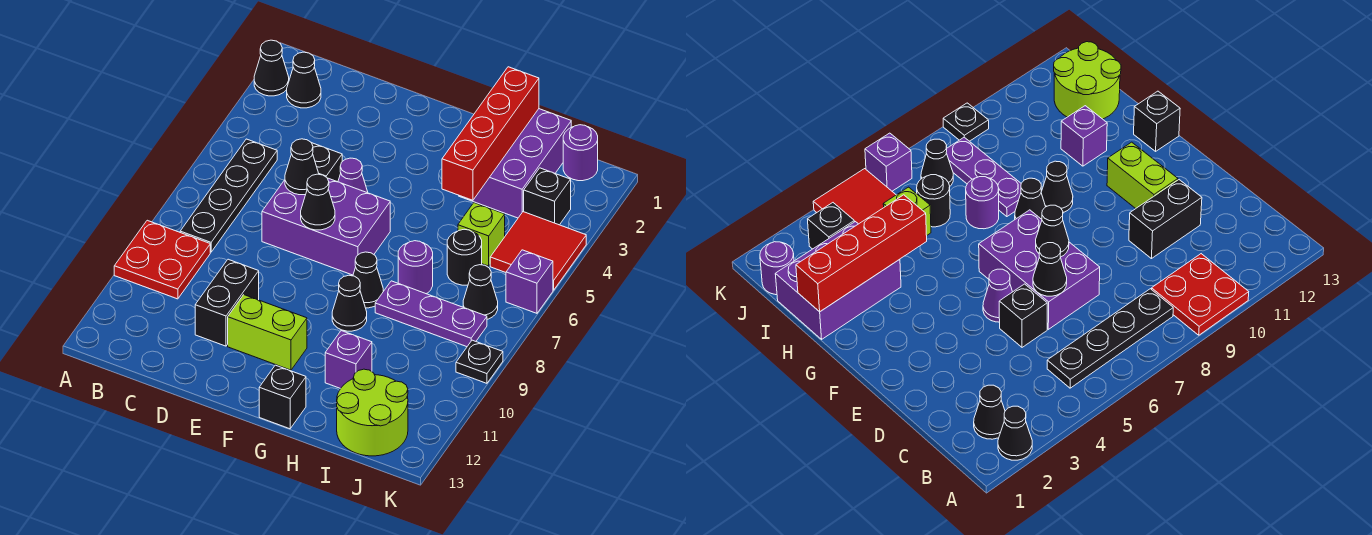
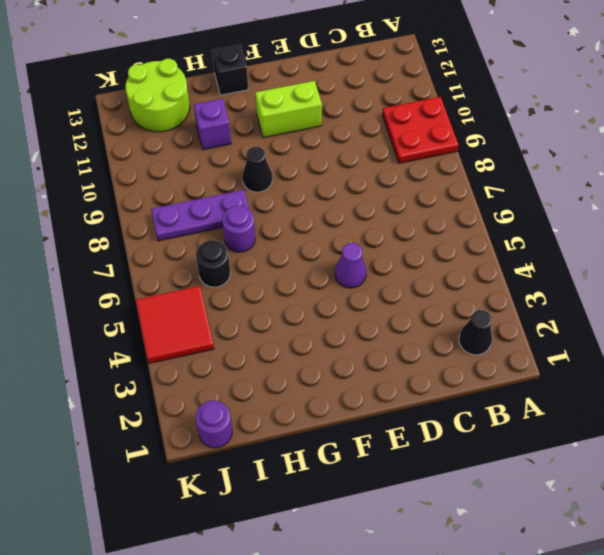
none -> black cone A2 level 1
none -> black plate B5:B8 level 1
none -> black brick D5 level 1

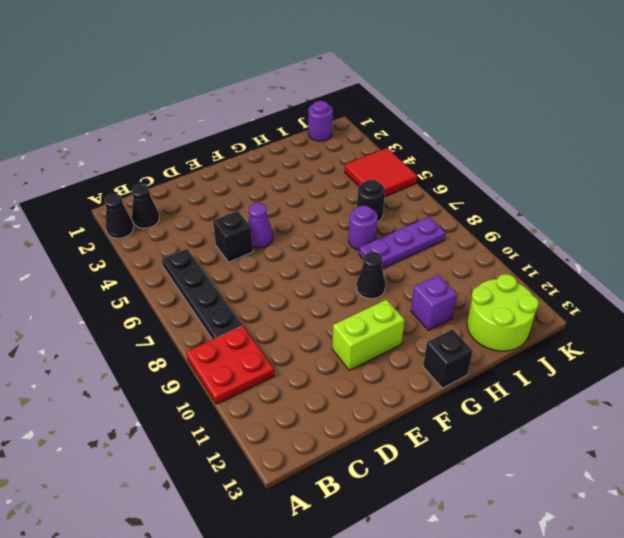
none -> purple brick D6:F7 level 1
none -> black brick D10:D11 level 1
none -> black cone G8 level 1

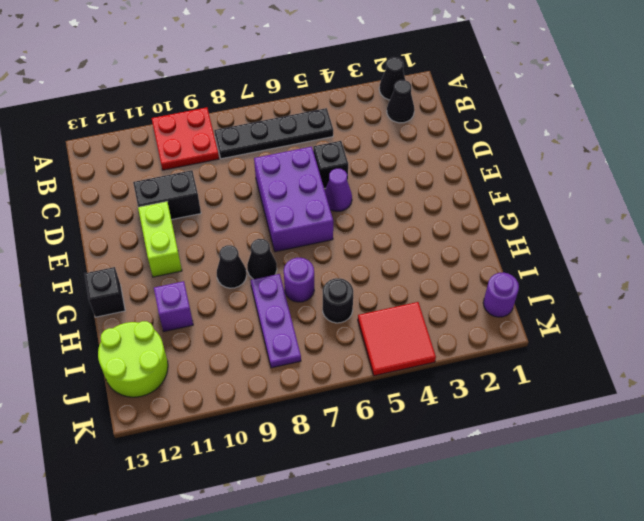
none -> purple brick H1:I3 level 1
none -> lime brick I5 level 1
none -> black brick J3 level 1

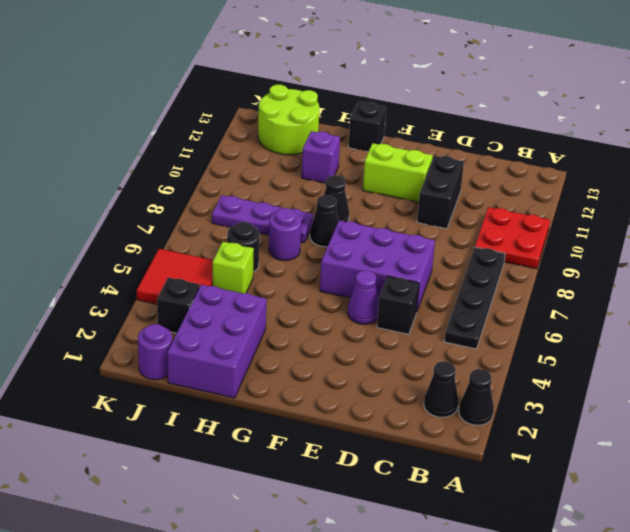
none -> black cone J7 level 1
none -> purple brick K6 level 1
none -> black plate K9 level 1

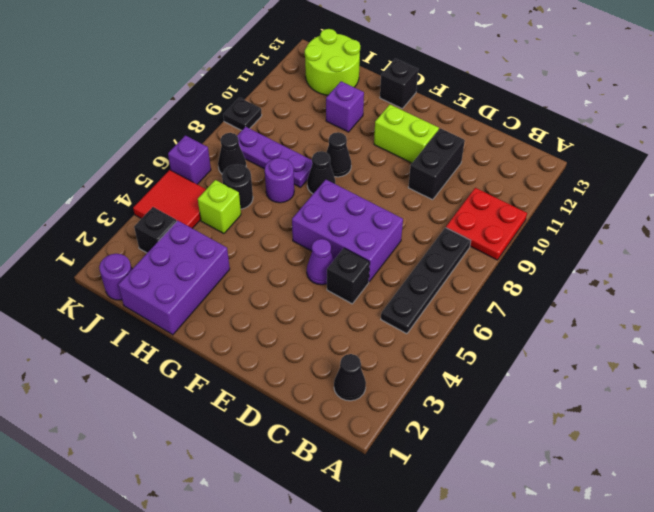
none -> black cone A2 level 1
none -> black cone D6 level 2
none -> black cone E7 level 2

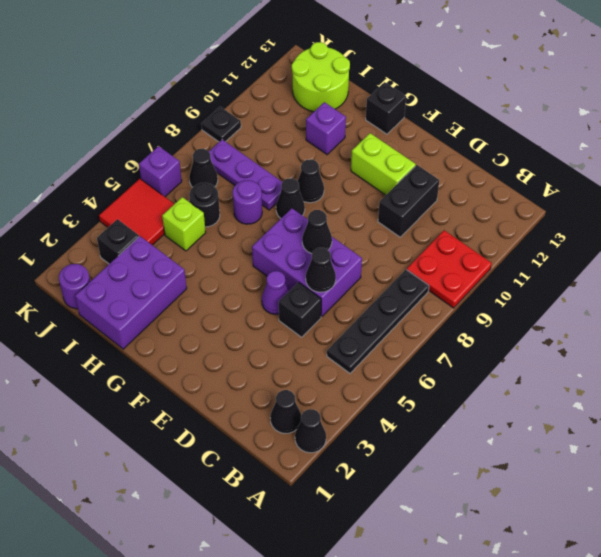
none -> red brick H1:H4 level 2

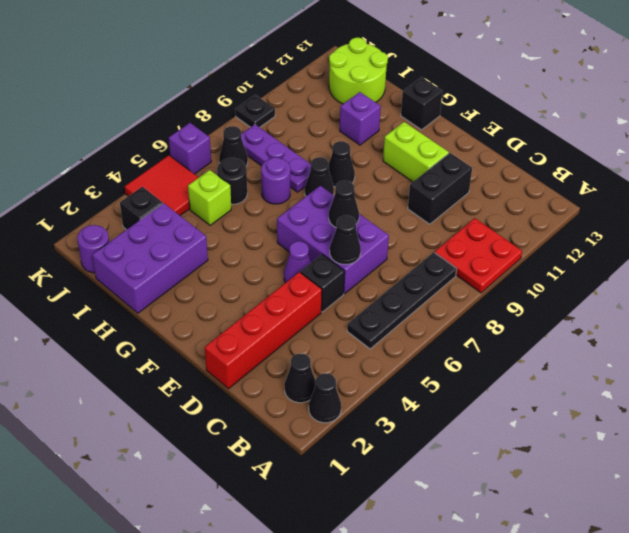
red brick D1:D4 level 1 -> red brick H1:H4 level 2

